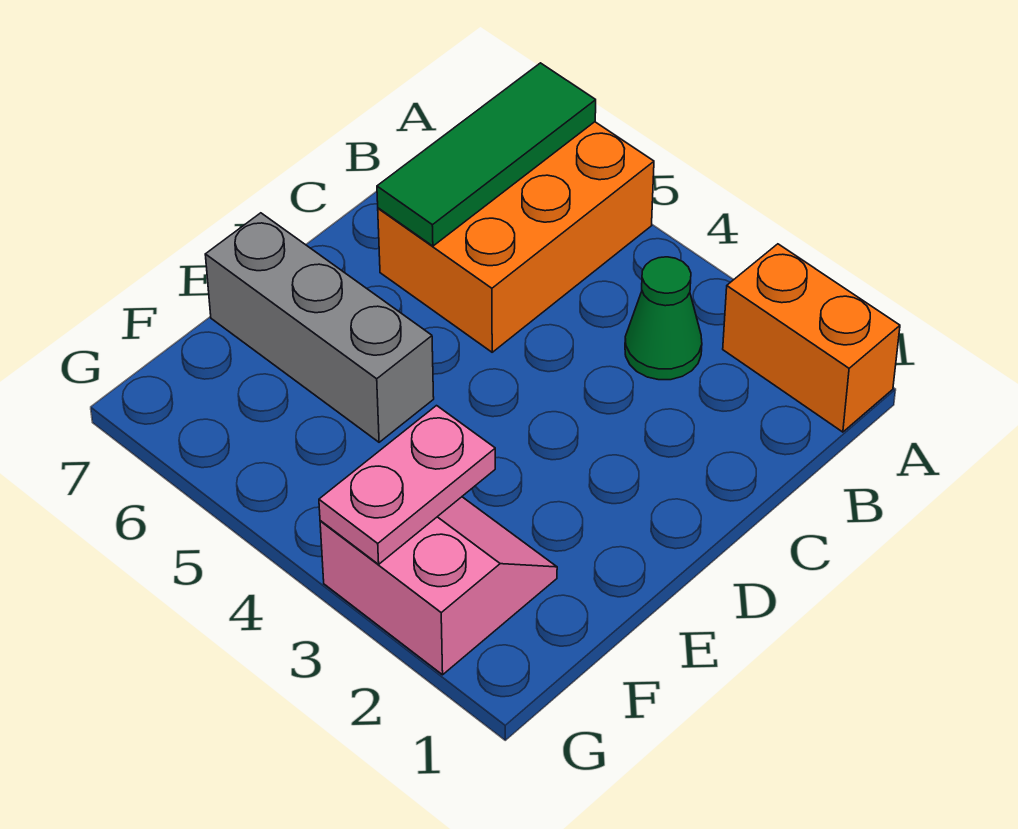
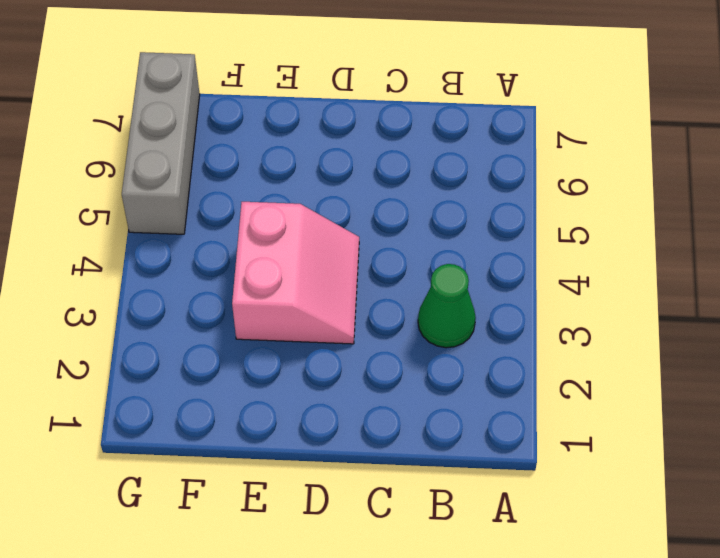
pink slope D3:E4 level 1 top E -> pink slope F2:G3 level 1 top G
grey brick G5:G7 level 1 -> grey brick E5:E7 level 1
none -> orange brick A1:A2 level 1
none -> orange brick A5:C6 level 1

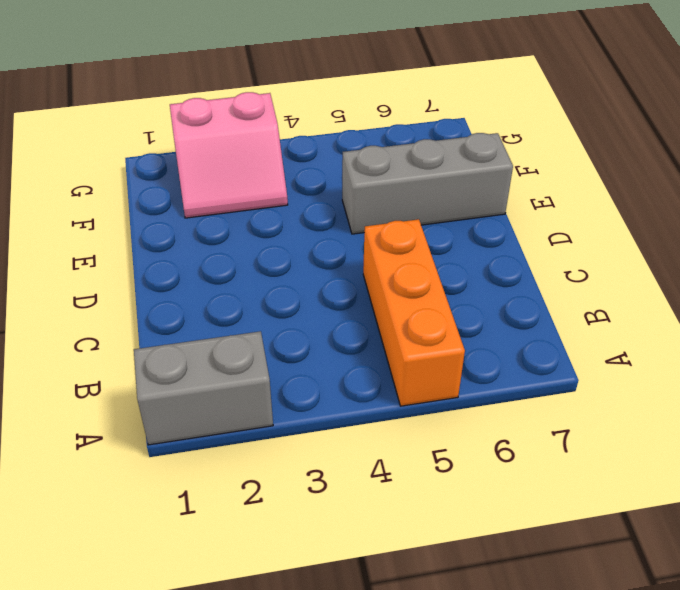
grey brick A1:A2 level 1 -> orange brick A1:A2 level 1
orange brick A5:C5 level 1 -> orange brick A5:C6 level 1
none -> green cone B3 level 1
none -> green tile A6:C6 level 2

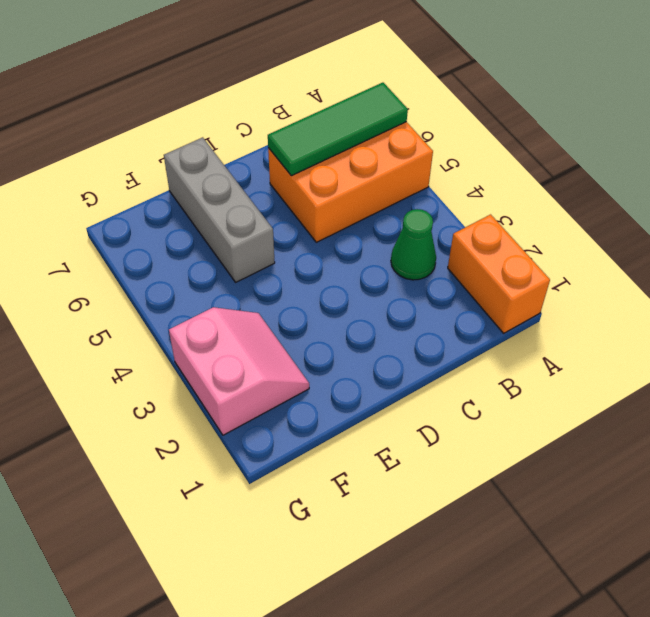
none -> pink plate F3:G3 level 2

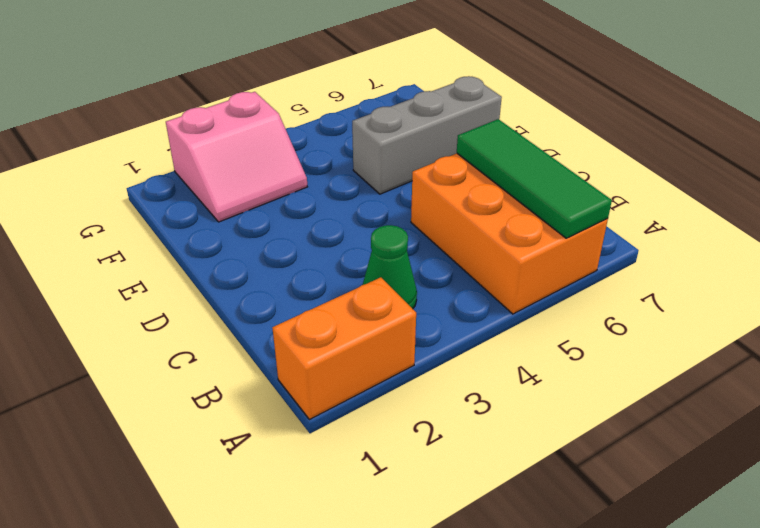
none -> pink plate F3:G3 level 2

